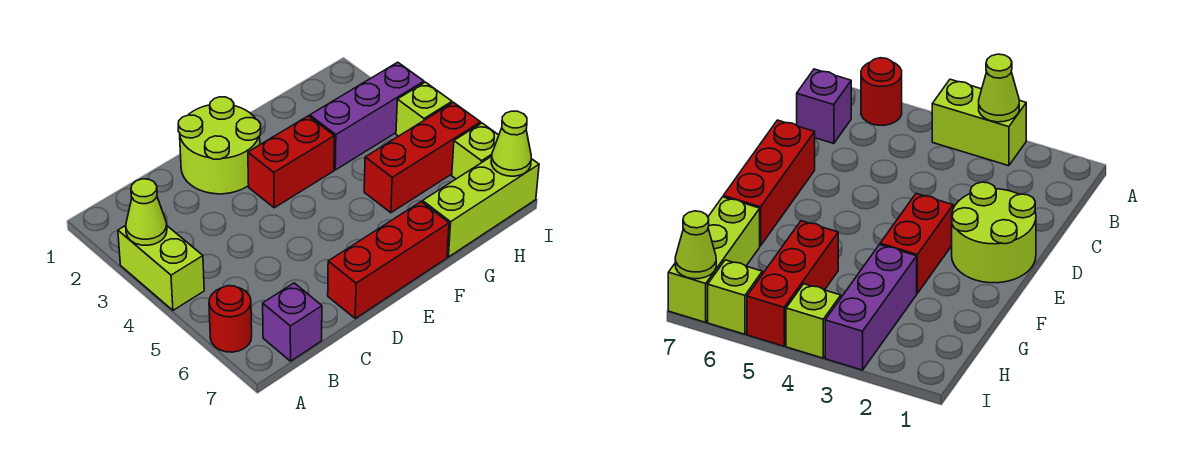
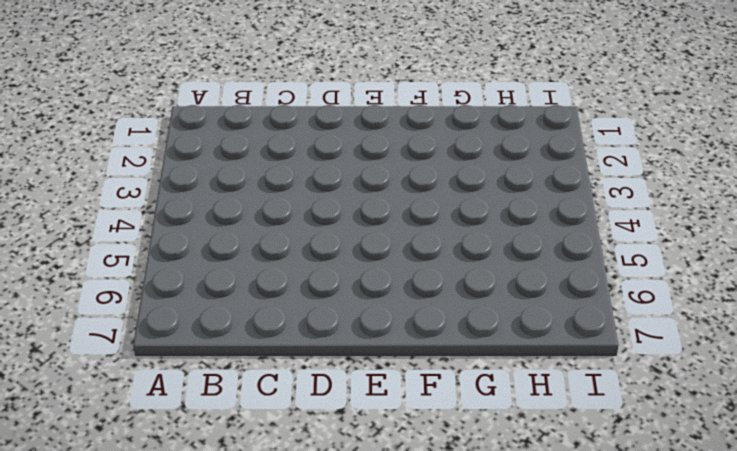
none -> lime brick A3:A4 level 1
none -> red round brick A6 level 1
none -> purple brick B7 level 1

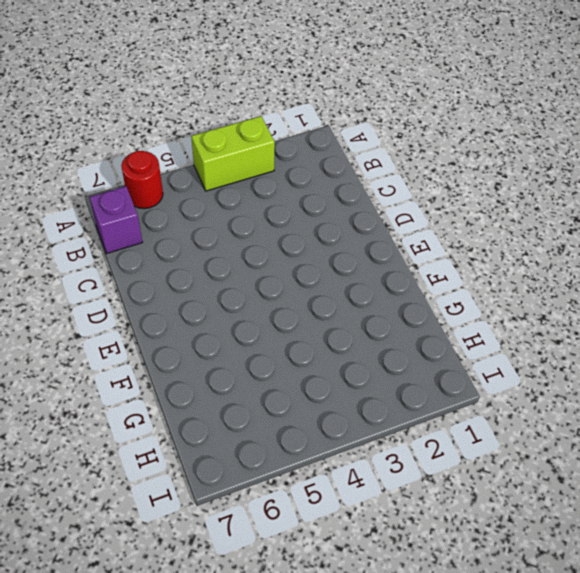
none -> lime round brick D1:E2 level 1
none -> red brick D7:F7 level 1
none -> red brick E3:F3 level 1

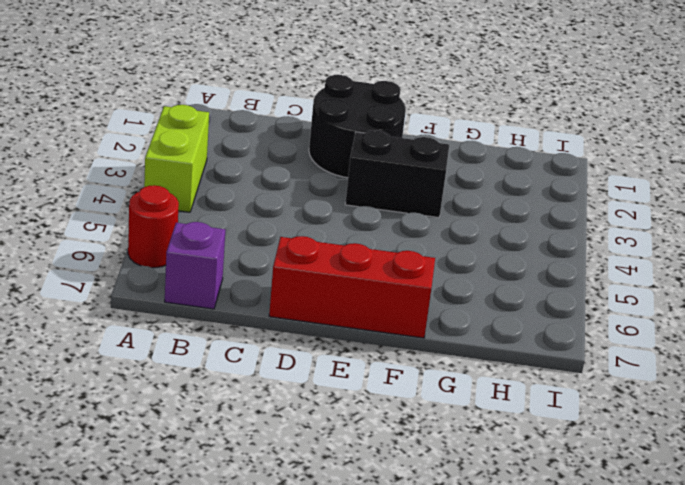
black round brick D1:E2 level 1 -> lime round brick D1:E2 level 1
black brick E3:F3 level 1 -> red brick E3:F3 level 1
none -> purple brick G3:I3 level 1
none -> red brick G5:I5 level 1
none -> lime brick G7:I7 level 1

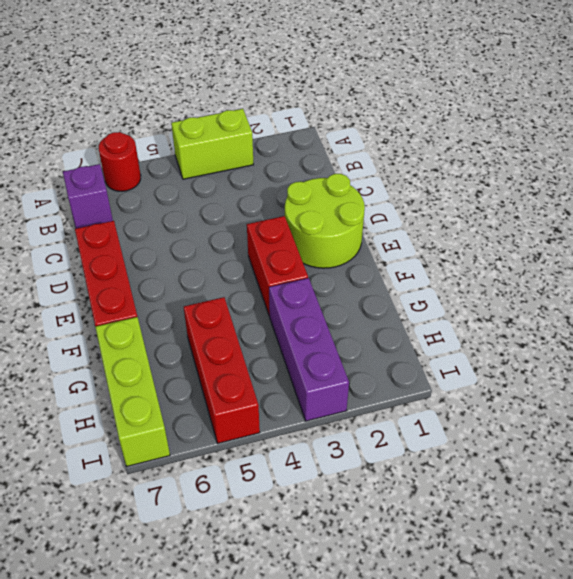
none -> lime brick I4 level 1
none -> lime brick I6 level 1
none -> lime cone A3 level 2

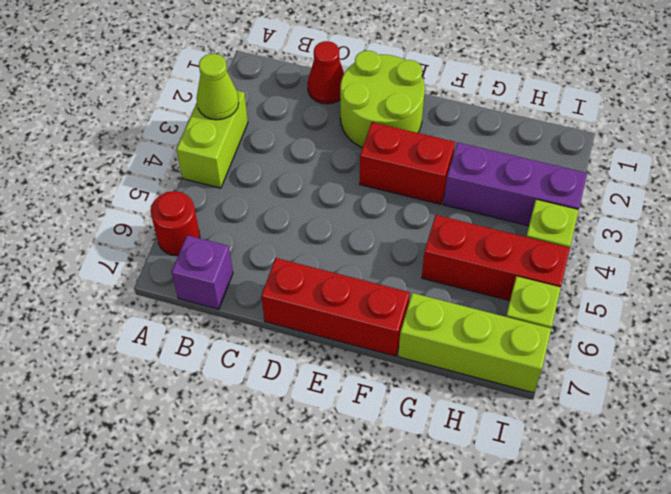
red cone C1 level 1 -> none
none -> lime cone I7 level 2

